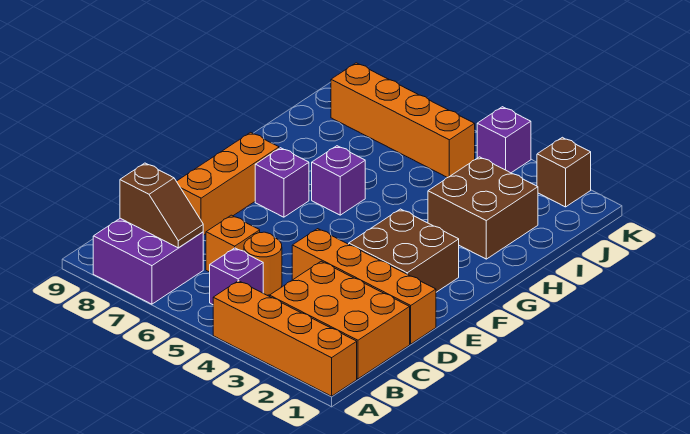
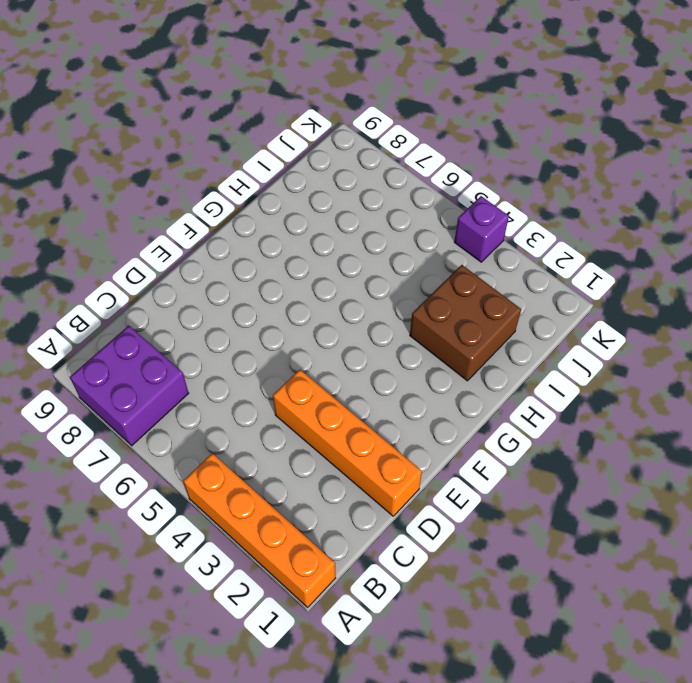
none -> orange brick B1:C3 level 1
none -> purple brick B5 level 1
none -> orange round brick C5 level 1

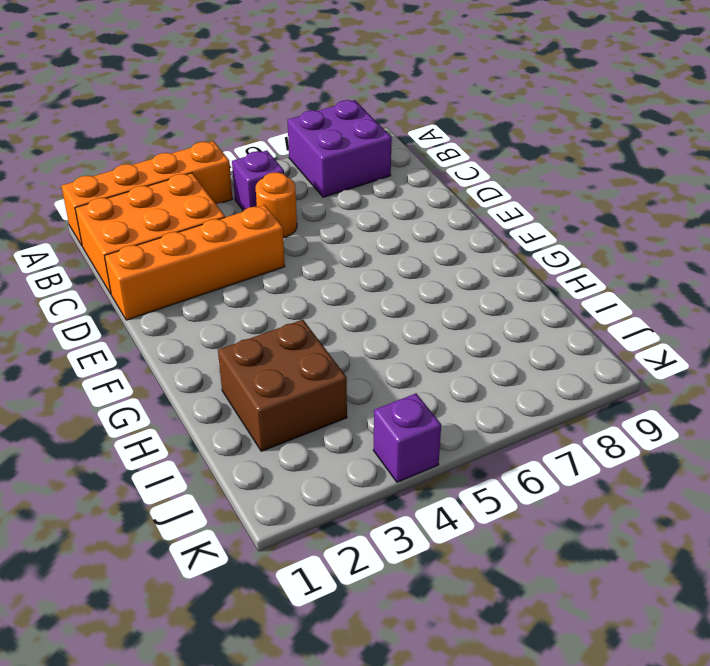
none -> orange brick C6 level 1
none -> orange brick D8:F8 level 1
none -> brown brick E2:F3 level 1

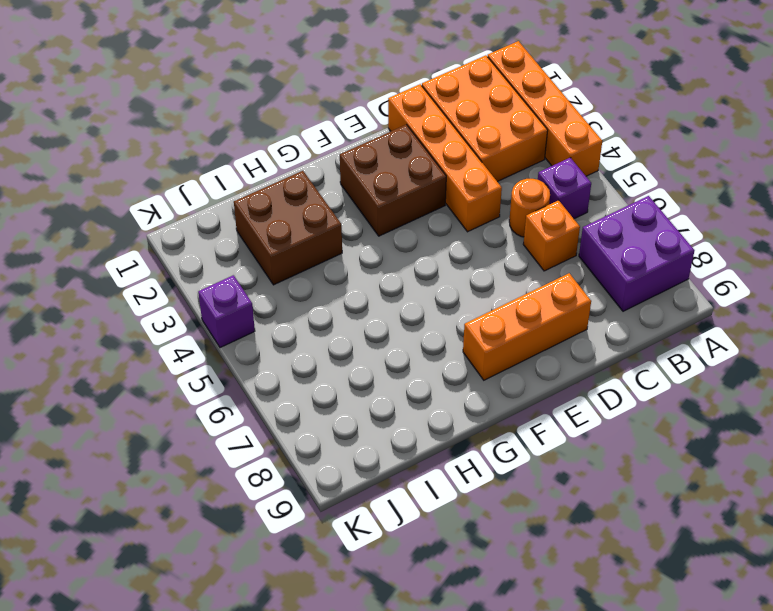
none -> purple brick F7 level 1
none -> purple brick G6 level 1
none -> orange brick J5:J8 level 1

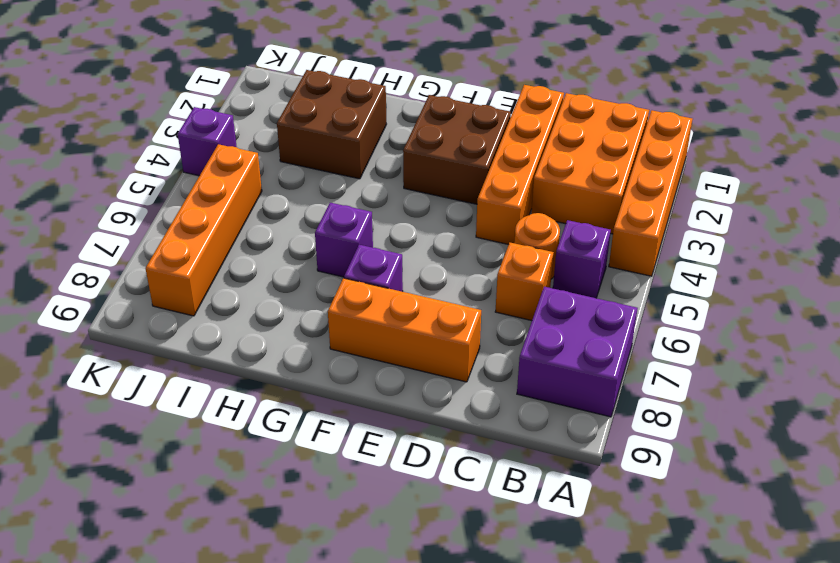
none -> brown brick K2 level 1
none -> brown slope B7:B8 level 2 top 8

